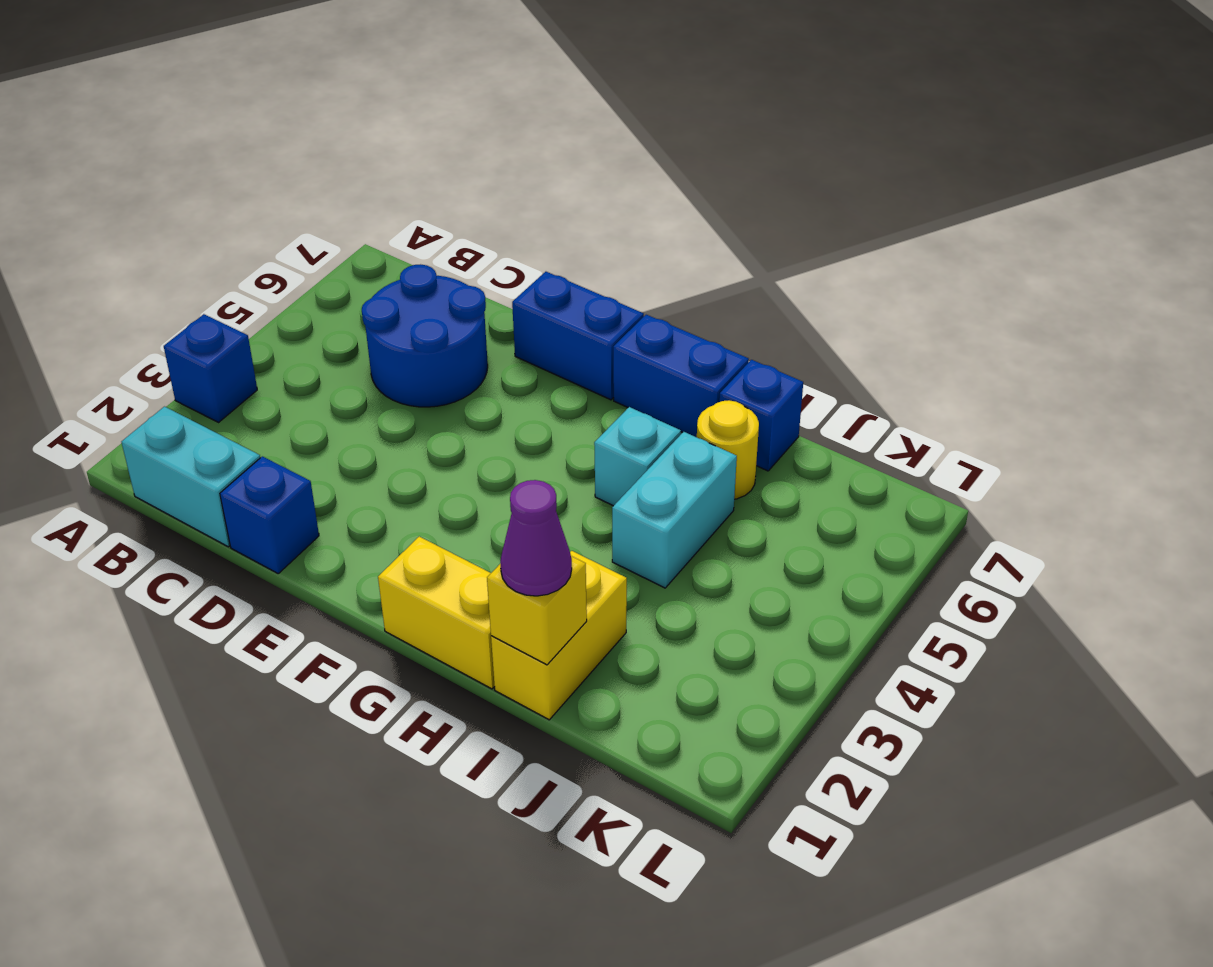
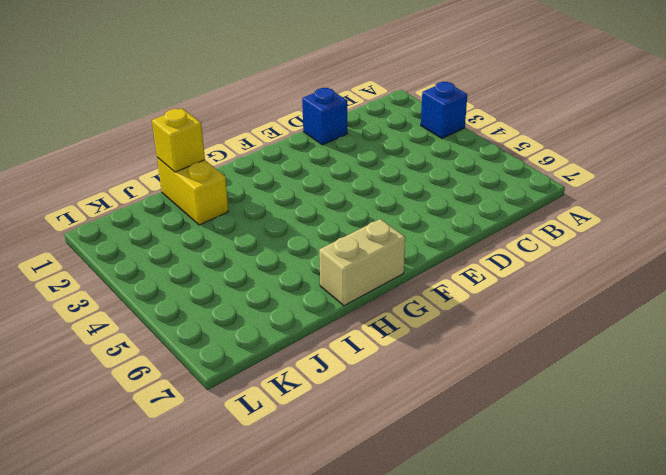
tan brick G7:H7 level 1 -> blue brick G7:H7 level 1
none -> cyan brick B1:C1 level 1
none -> blue round brick C5:D6 level 1
none -> blue brick E7:F7 level 1

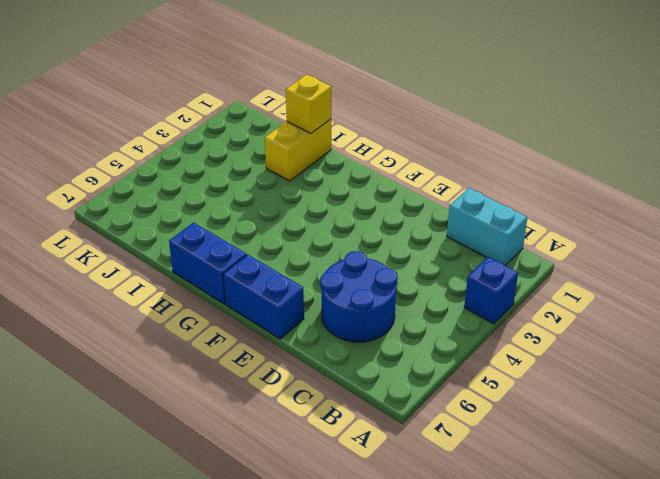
none -> blue brick D1 level 1
none -> yellow brick G1:H1 level 1
none -> cyan brick H5 level 1

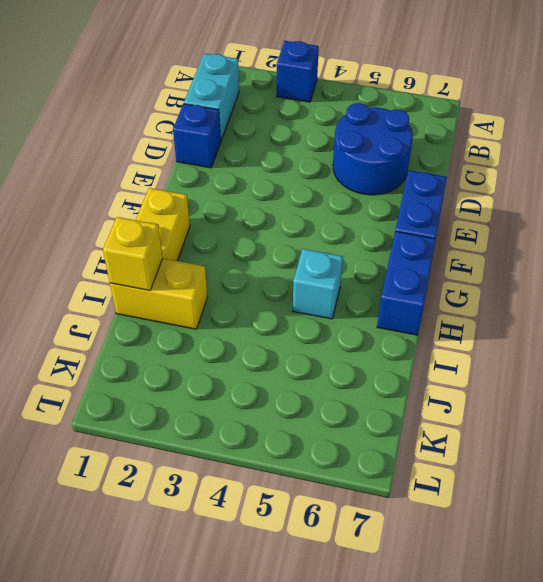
none -> cyan brick I4:I5 level 1
none -> yellow round brick I6 level 1
none -> blue brick I7 level 1

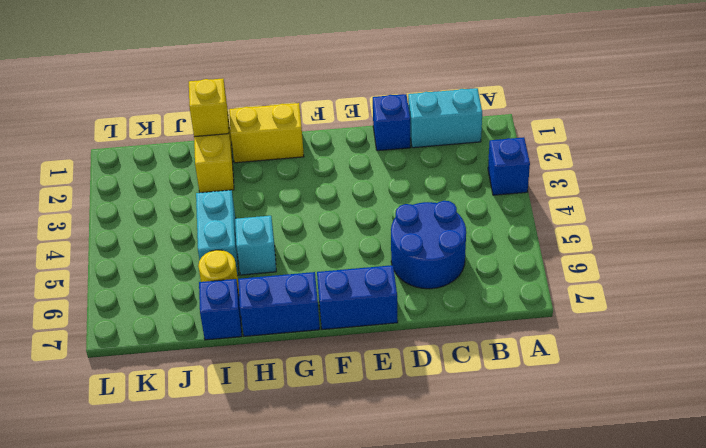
none -> purple cone I1 level 3

